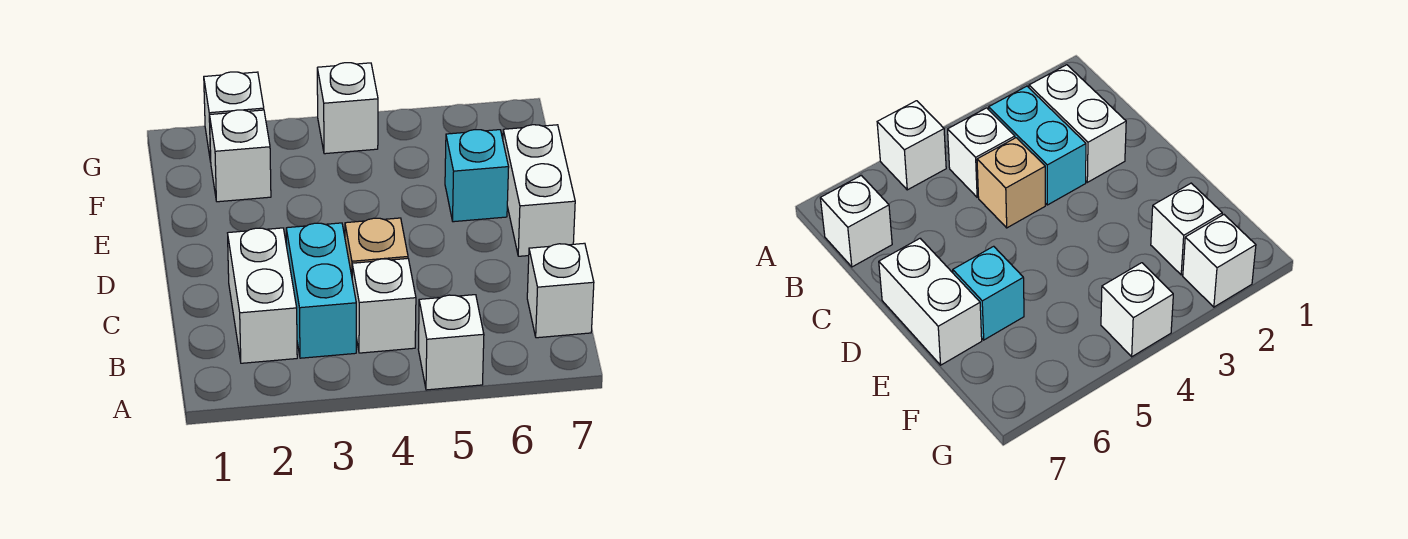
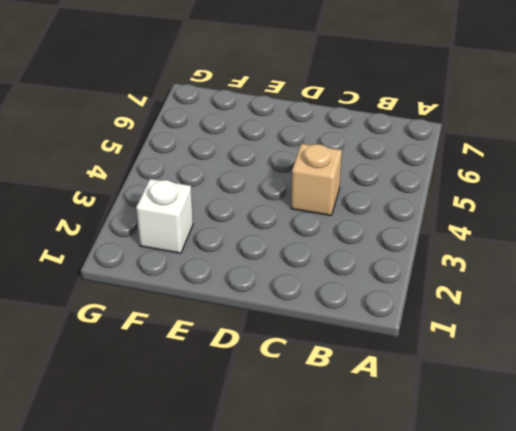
none -> white brick A5 level 1
none -> white brick B2:C2 level 1

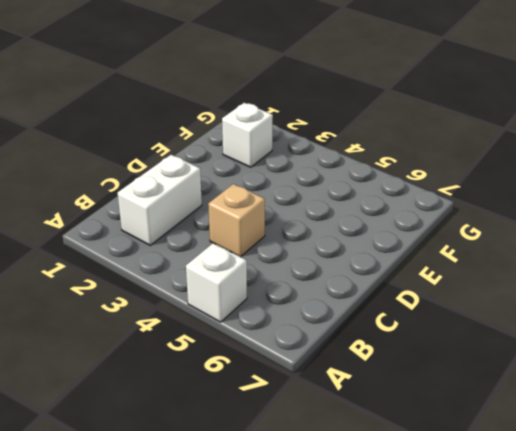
none -> cyan brick B3:C3 level 1
none -> white brick B4 level 1

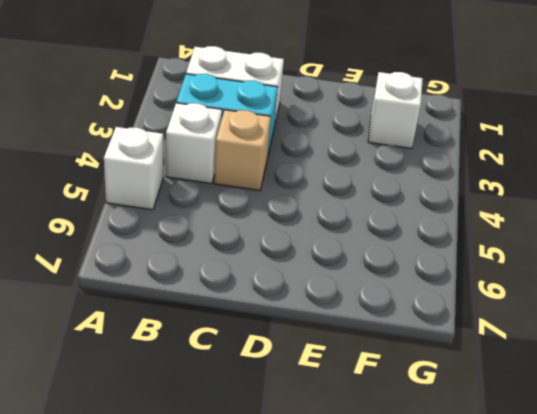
none -> white brick B7 level 1
none -> white brick D7:E7 level 1

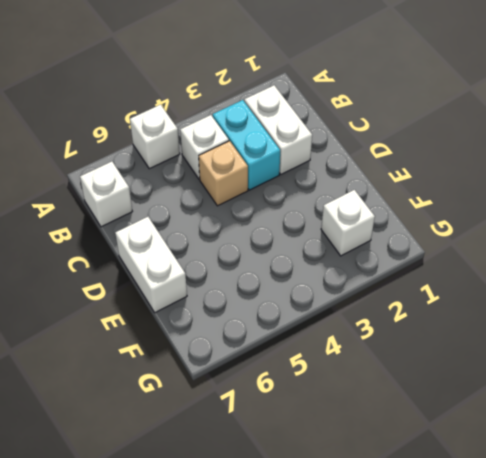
none -> cyan brick E6 level 1
none -> white brick G2 level 1

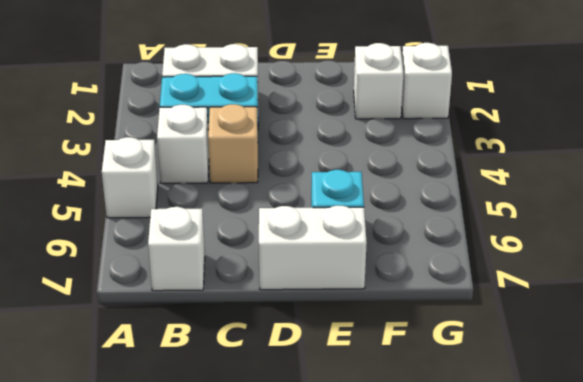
none -> white brick G4 level 1

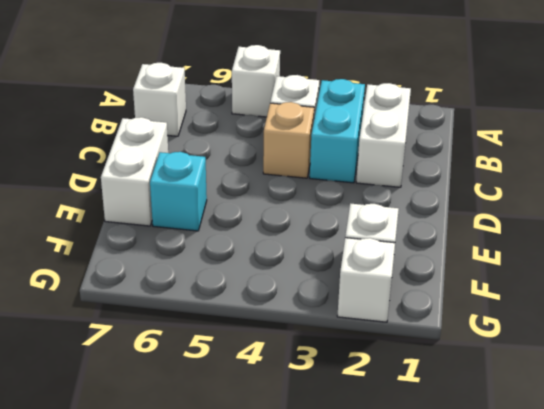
none -> white brick G4 level 1

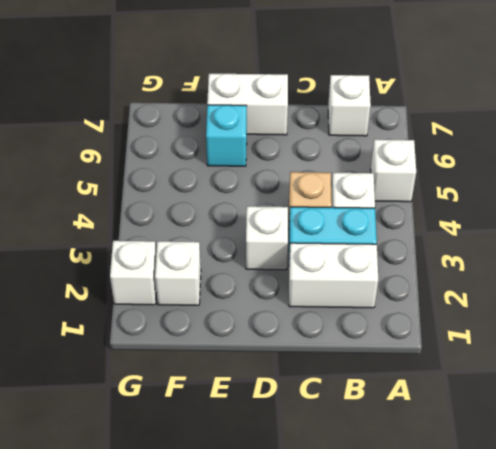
white brick D3 level 1 -> white brick G4 level 1

